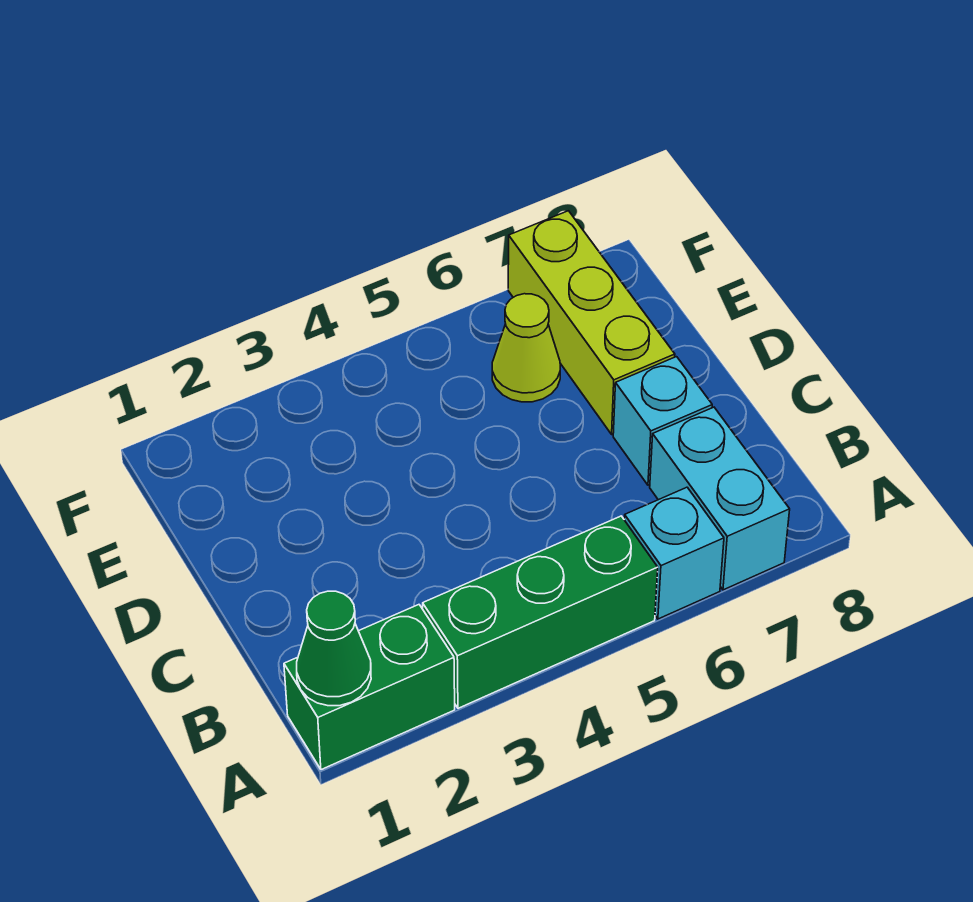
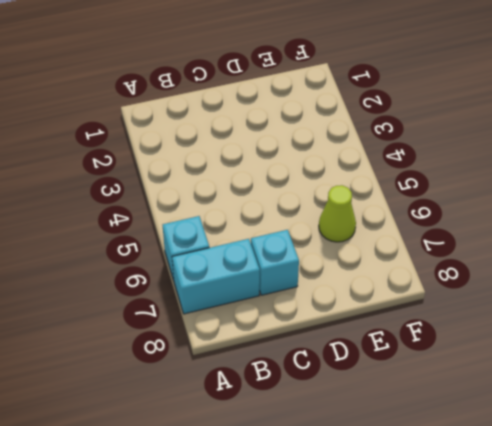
none -> green brick A1:A2 level 1
none -> green brick A3:A5 level 1

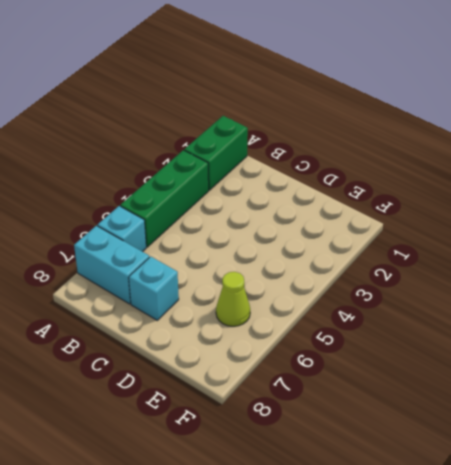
none -> lime brick D7:F7 level 1
none -> green cone A1 level 2

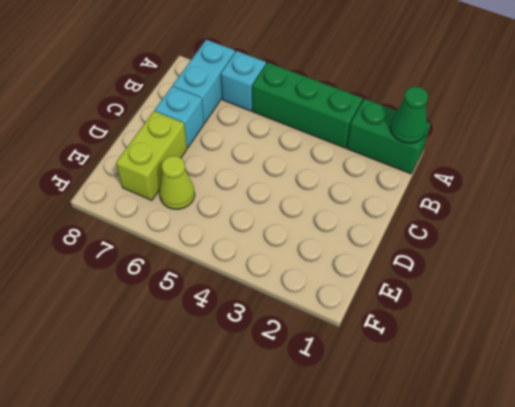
lime brick D7:E7 level 1 -> lime brick D7:F7 level 1

